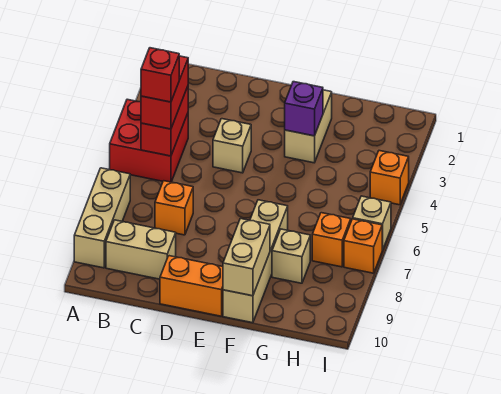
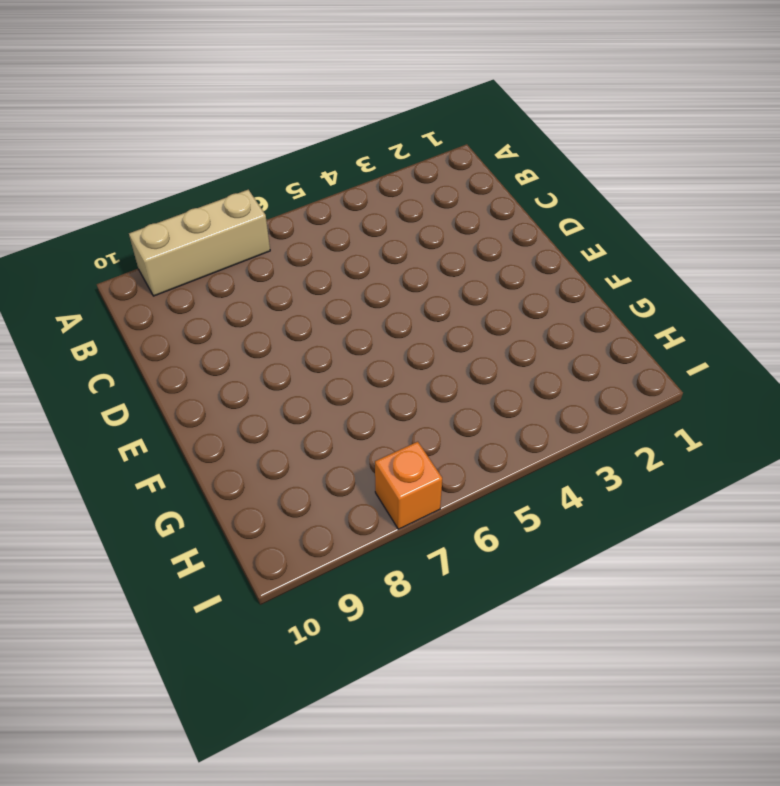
none -> red brick A4:B5 level 1
none -> tan brick B9:C9 level 1
none -> orange brick C7 level 1

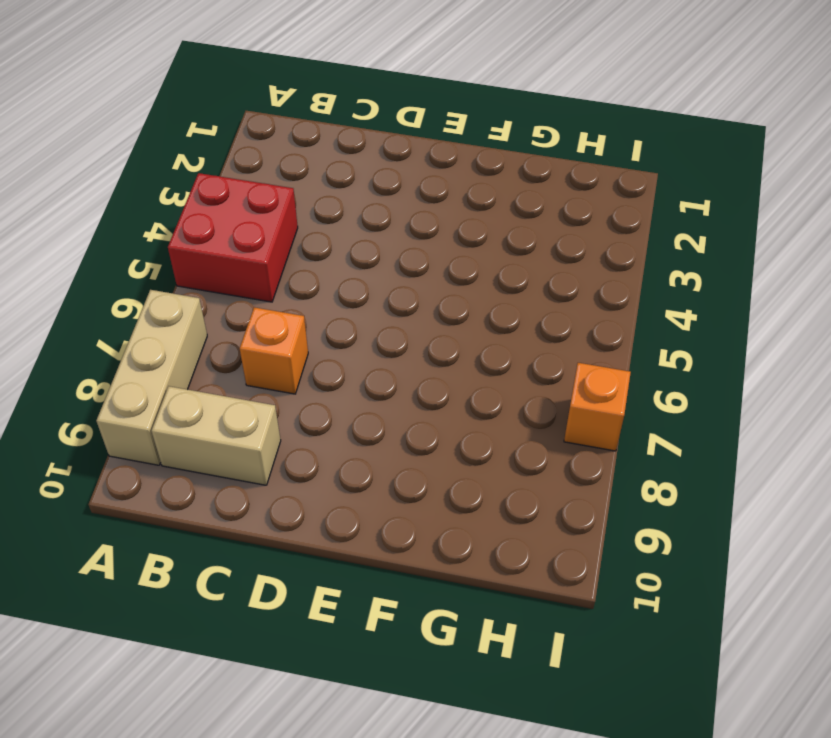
none -> tan brick D4 level 1
none -> orange brick D10:E10 level 1
none -> tan brick F2:F3 level 1

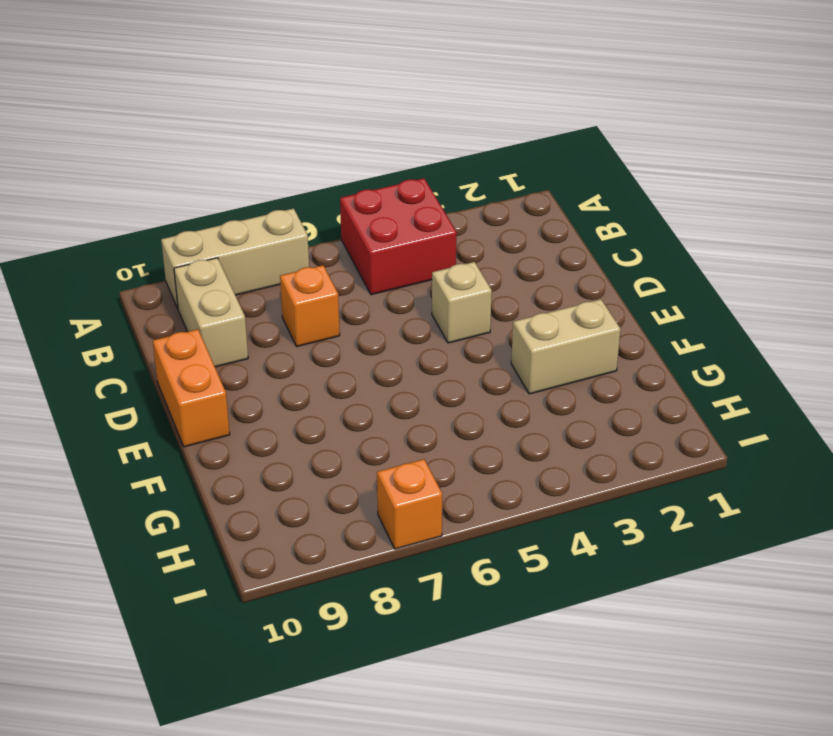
none -> tan brick F7:F10 level 1
none -> tan brick G8 level 1
none -> orange brick H7 level 1

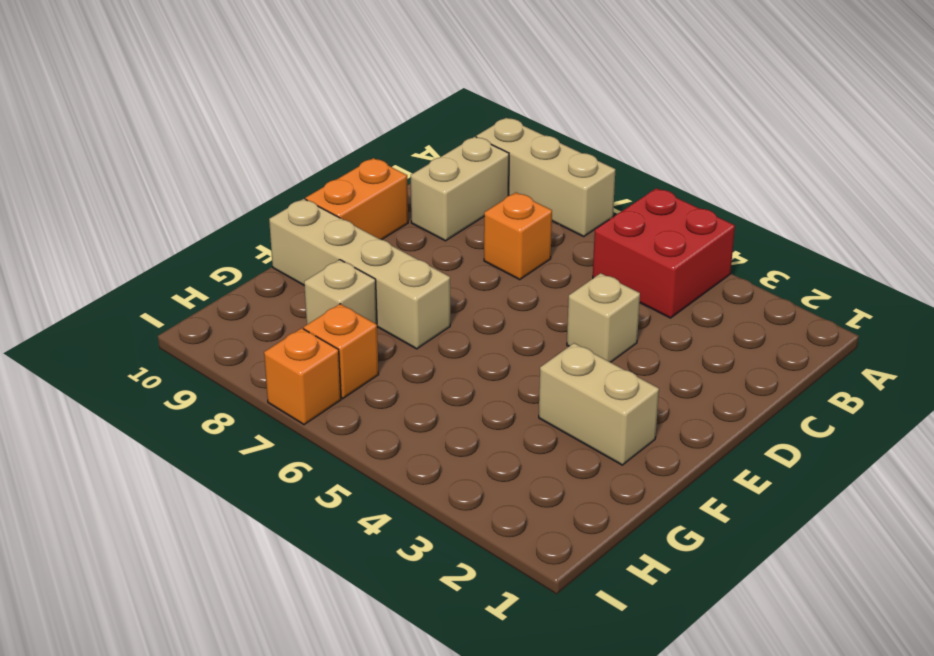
none -> orange brick I4 level 1
none -> tan brick I6 level 1
none -> red brick B4:B5 level 2

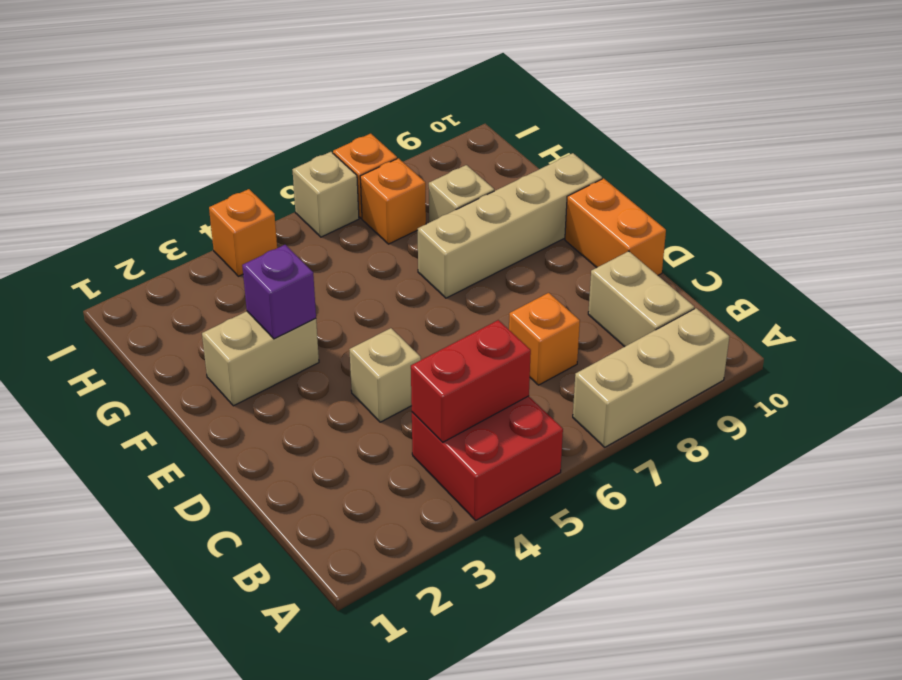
none -> tan brick F9:F10 level 2
none -> red brick B4:B5 level 3
none -> red brick B5 level 4

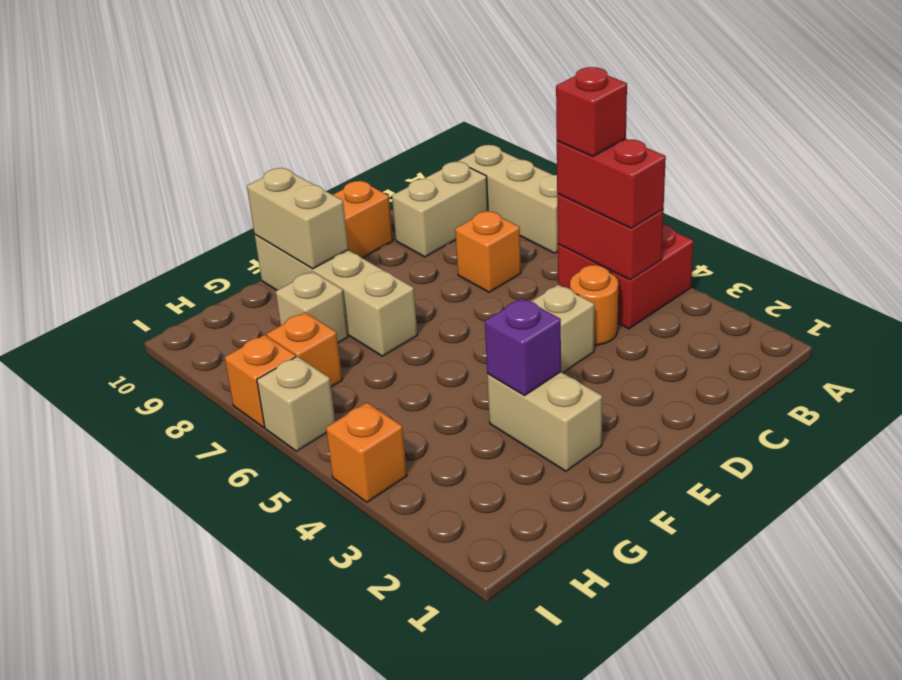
orange round brick C4 level 1 -> none

